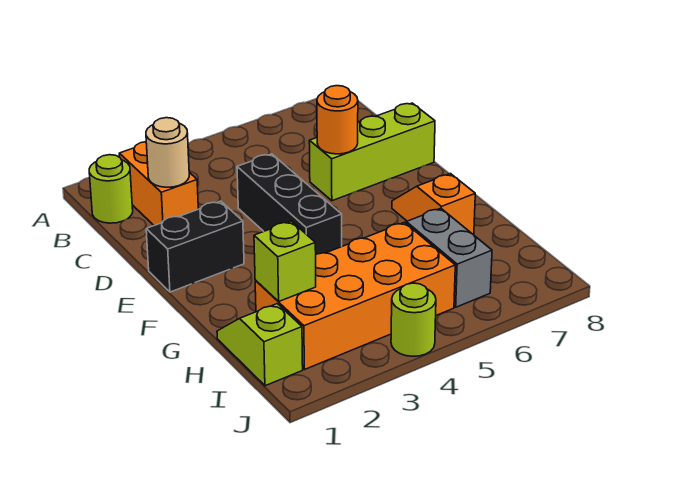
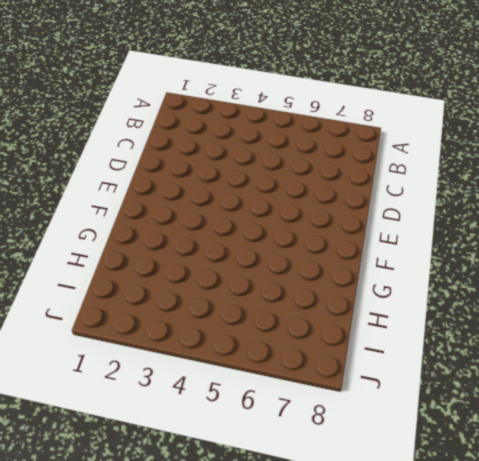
none -> lime round brick B1 level 1
none -> orange brick B2:C2 level 1
none -> black brick D4:F4 level 1

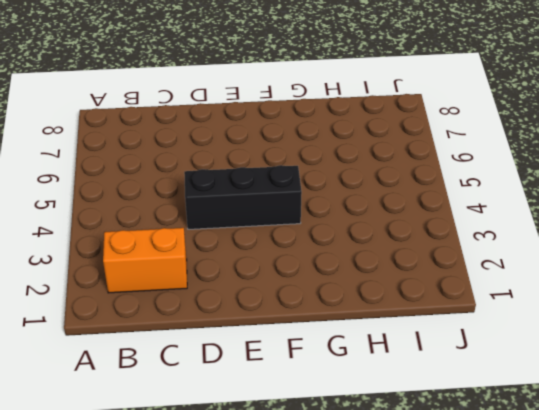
none -> lime round brick B1 level 1
none -> lime brick D6:D8 level 1
none -> black brick E1:E2 level 1

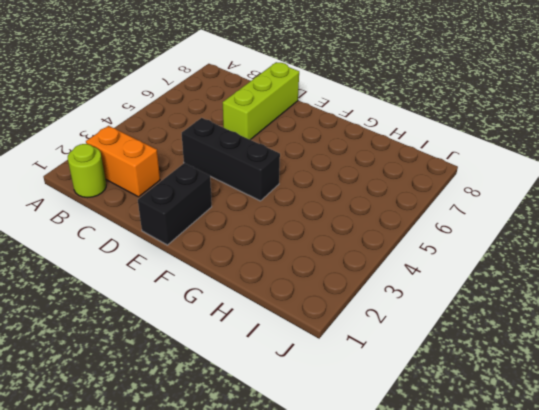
none -> orange slope F7:G7 level 1 top G
none -> lime slope H1:I1 level 1 top I
none -> orange brick H2:I5 level 1

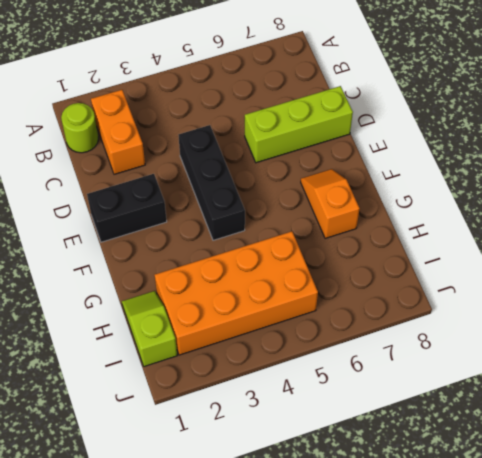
none -> grey brick H6:I6 level 1
none -> lime round brick J4 level 1
none -> tan round brick C2 level 2

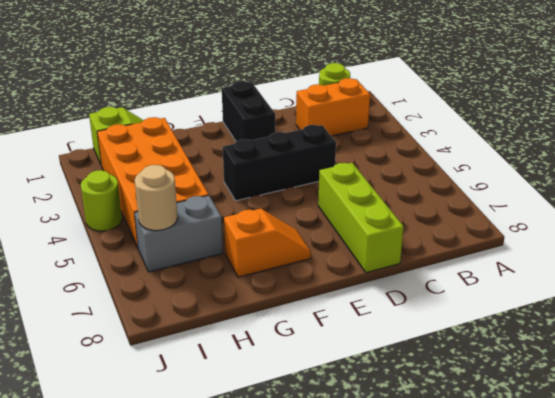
tan round brick I6 level 2 -> tan round brick C2 level 2
none -> orange round brick D6 level 2
none -> lime brick H2 level 2

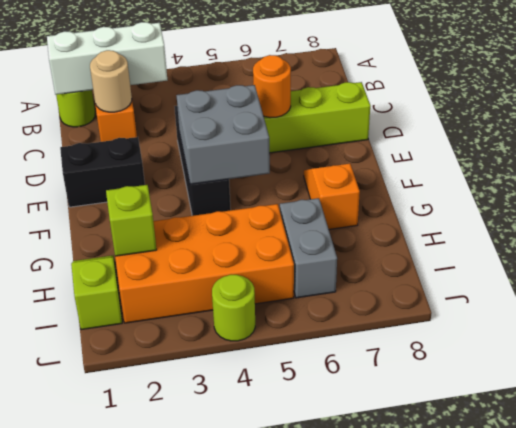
white brick B1:B3 level 2 -> none
grey brick E4:F5 level 2 -> none

